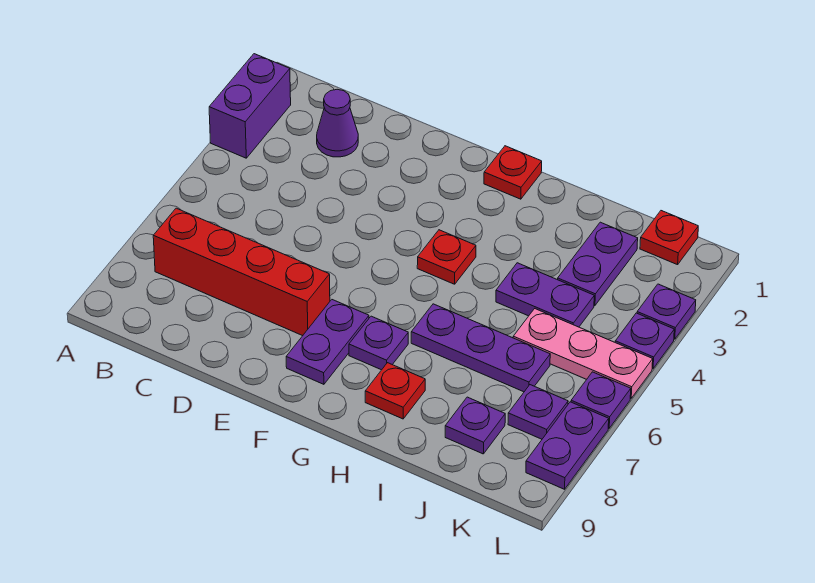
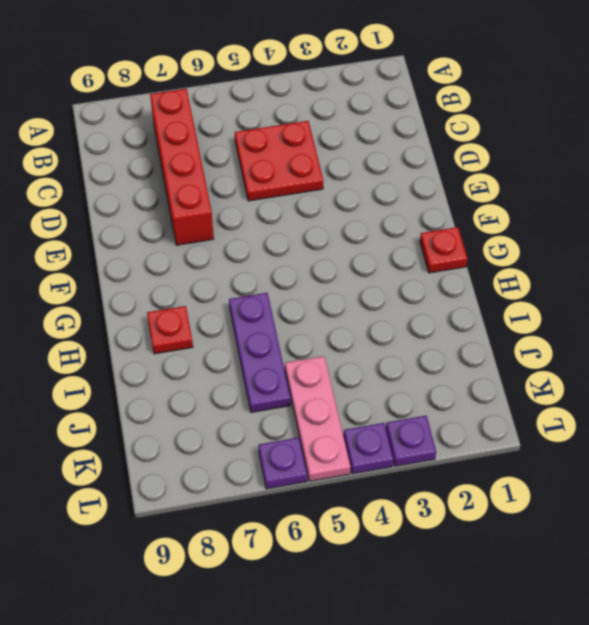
red plate C4:D5 level 1 -> none
none -> purple brick A2:A3 level 1
none -> purple cone C2 level 1
none -> purple plate F7:F8 level 1

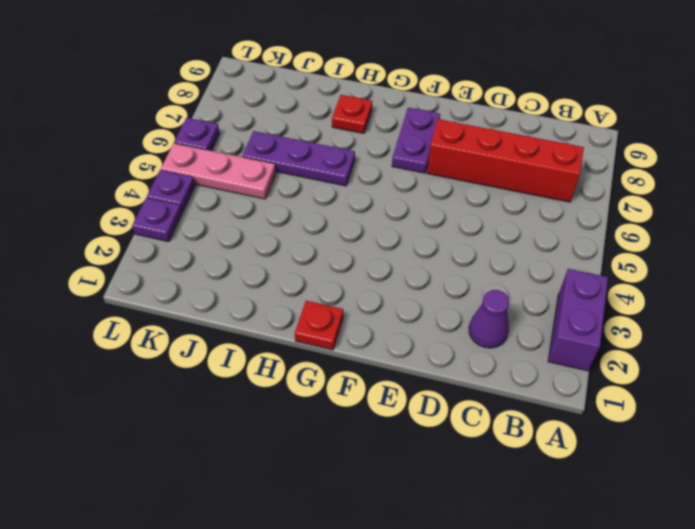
none -> red plate G4 level 1
none -> purple plate G7 level 1
none -> purple plate I4:J4 level 1

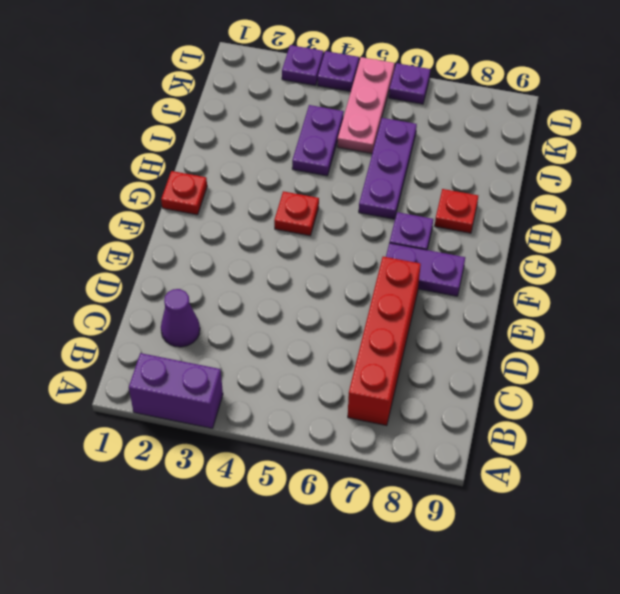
none -> purple plate J2:J3 level 1
none -> purple plate J8 level 1
none -> red plate K1 level 1

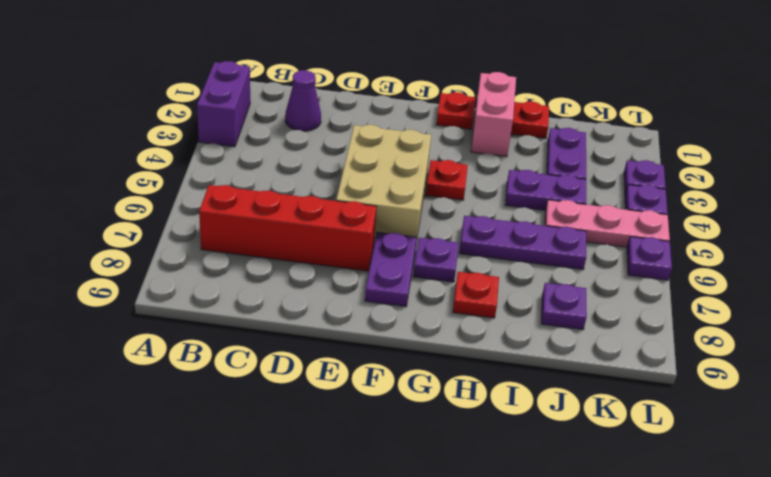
tan brick E4:F6 level 1 -> none
pink brick H1:H2 level 1 -> none
red plate I1 level 1 -> red plate K1 level 1
none -> purple plate K7 level 1
none -> purple plate L7:L8 level 1

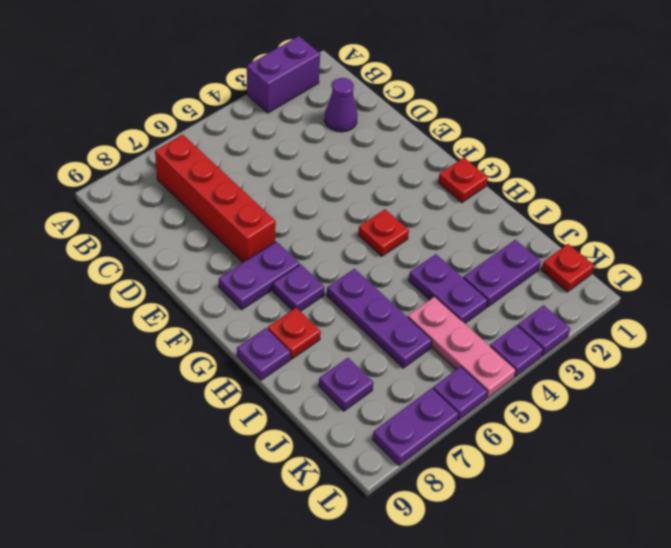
purple plate H9 level 1 -> purple plate K7 level 1

